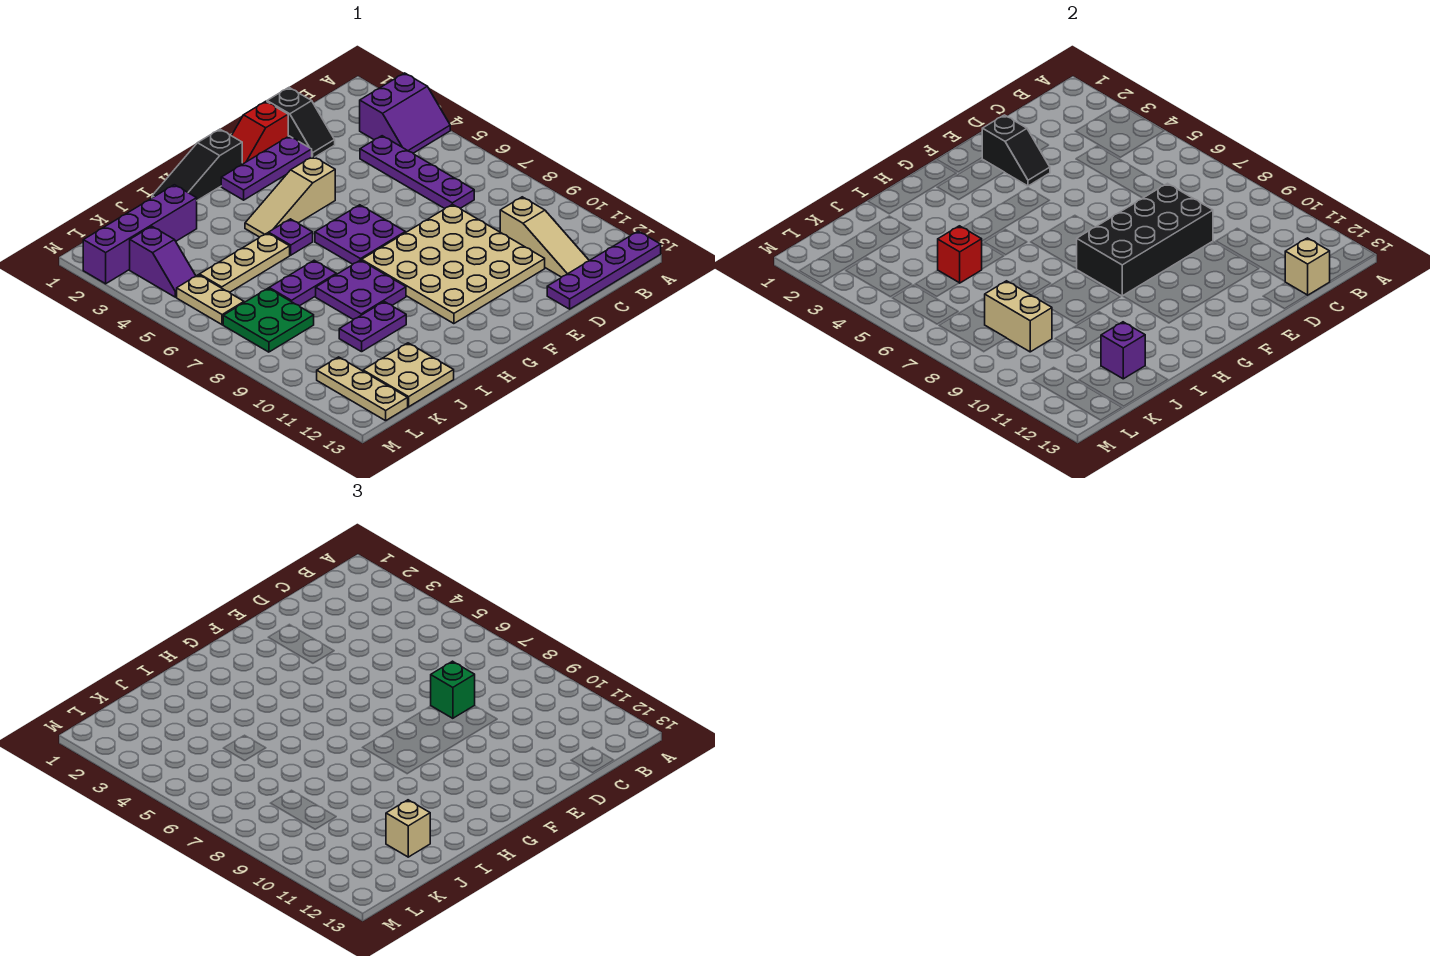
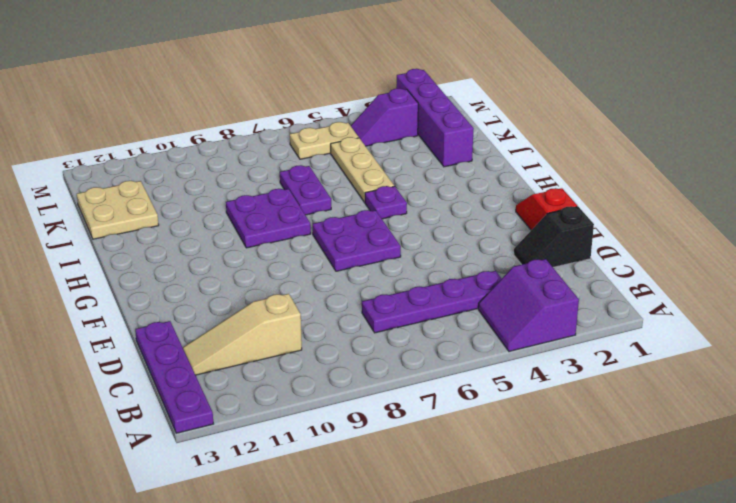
none -> tan plate D8:G11 level 1
none -> purple plate E2:G2 level 1
none -> tan slope F4:H4 level 1 top F
none -> black slope G1:I1 level 1 top G

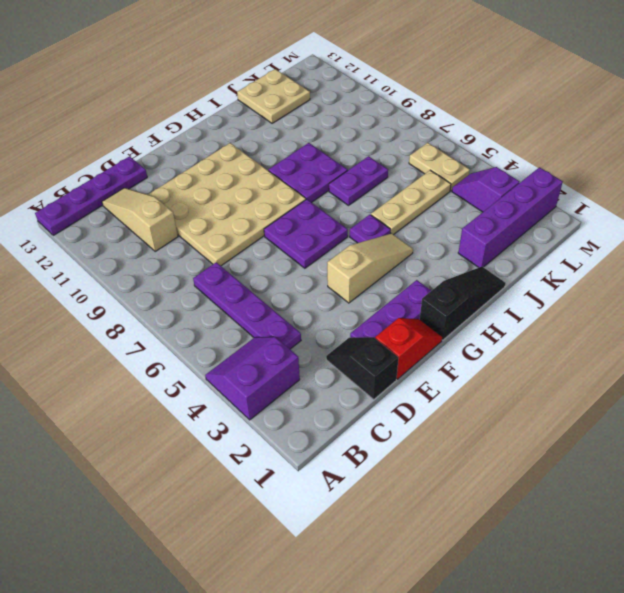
none -> purple plate I10:J10 level 1
none -> green plate K7:L8 level 1
none -> tan plate L11:L13 level 1
none -> tan brick C13 level 2

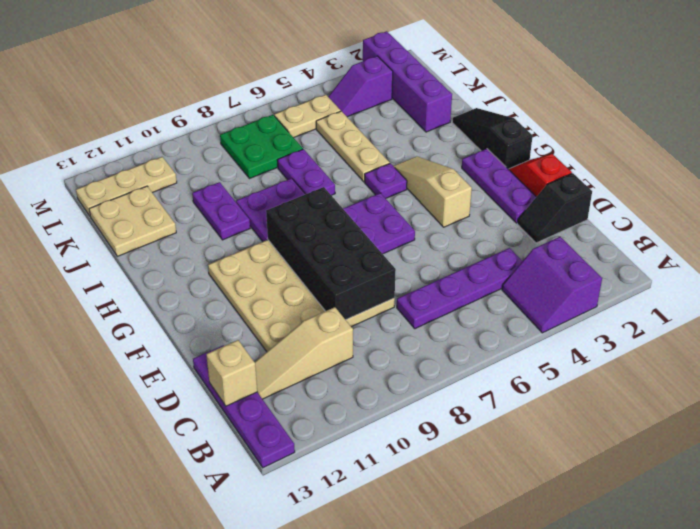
none -> black slope E2:E3 level 2 top 2
none -> red brick J5 level 2
none -> purple brick J12 level 2
none -> tan brick K8:K9 level 2

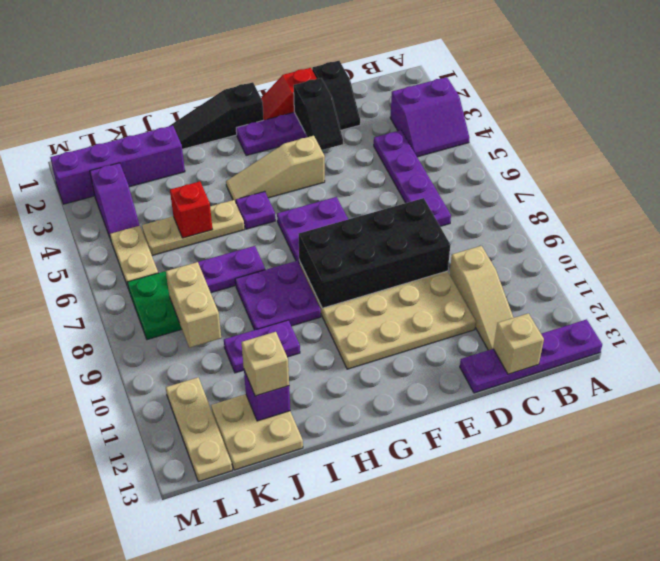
none -> green brick D8 level 3

